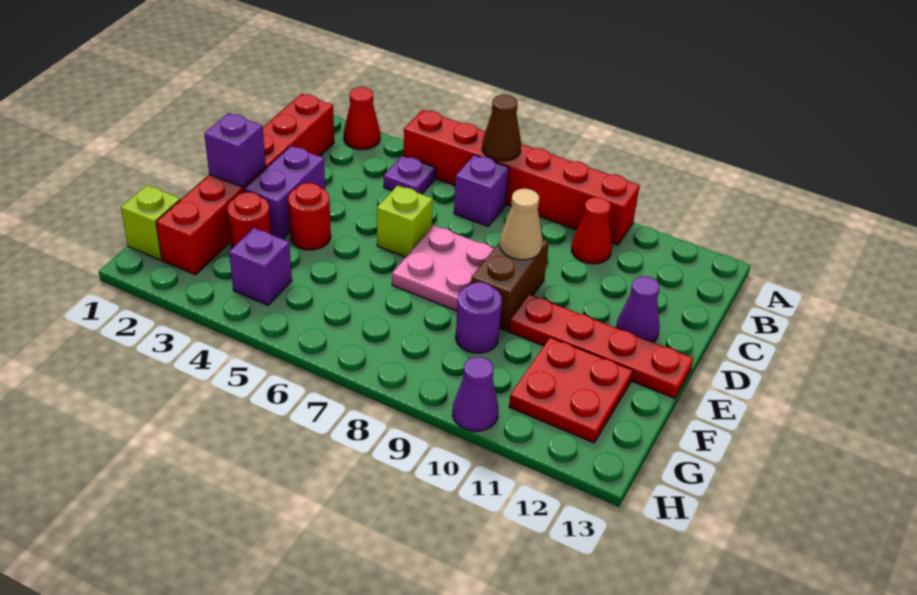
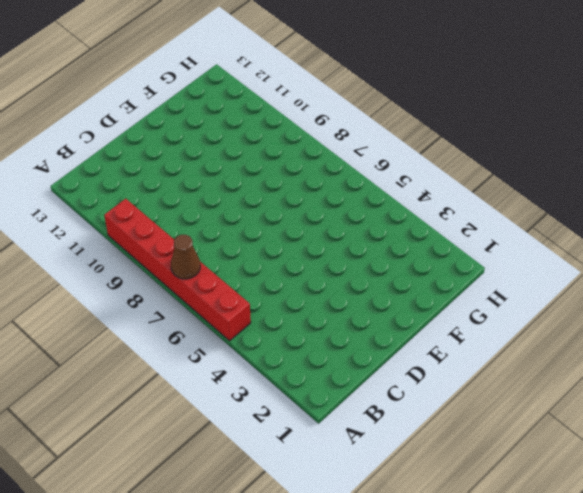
none -> red cone A3 level 1
none -> red brick B2:G2 level 1
none -> purple plate B5 level 1

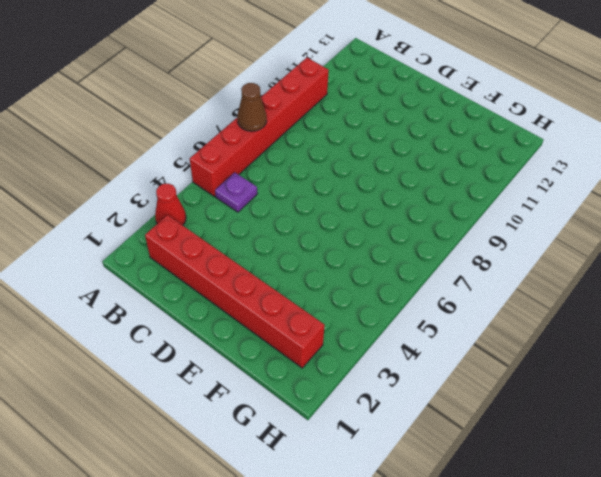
none -> purple brick B7 level 1
none -> red cone B10 level 1
none -> purple brick D3:E3 level 1

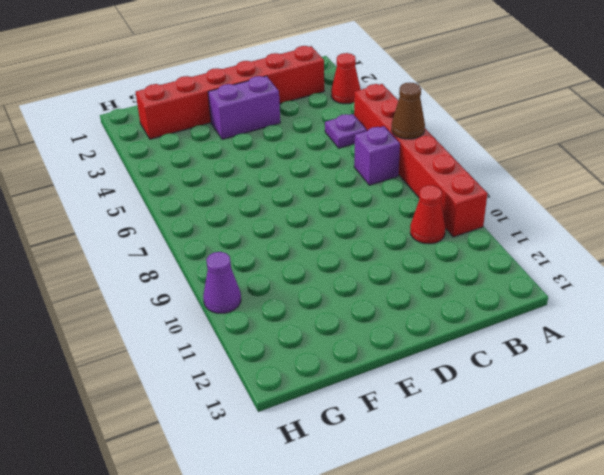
none -> lime brick D6 level 1
none -> pink plate D7:E8 level 1
none -> brown brick D9:E9 level 1

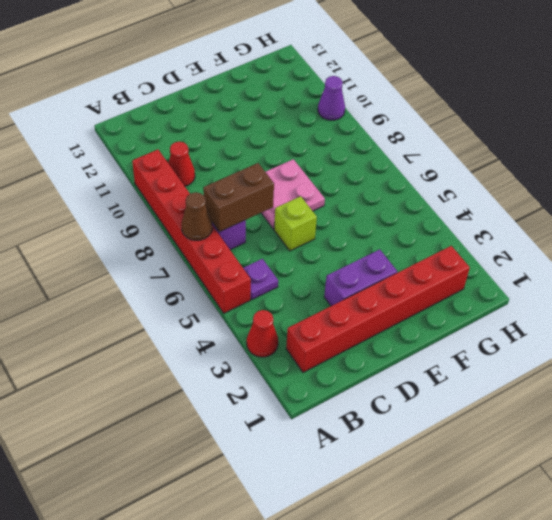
brown brick B7:C7 level 2 -> brown brick D9:E9 level 1
none -> purple cone D12 level 1
none -> red round brick E4 level 1
none -> red plate E10:E13 level 1

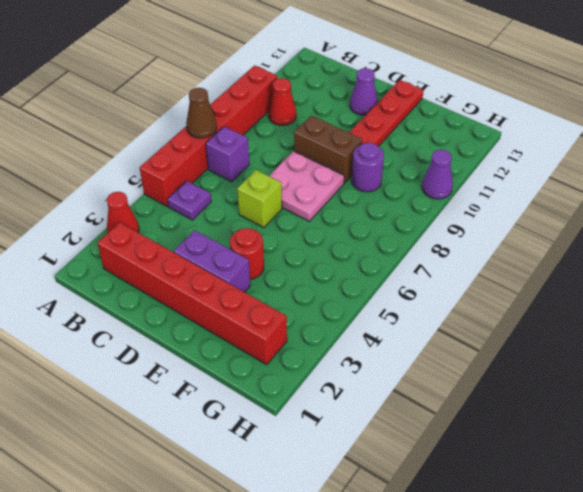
none -> red round brick F3 level 1
none -> red plate F11:G12 level 1
none -> lime brick G1 level 1

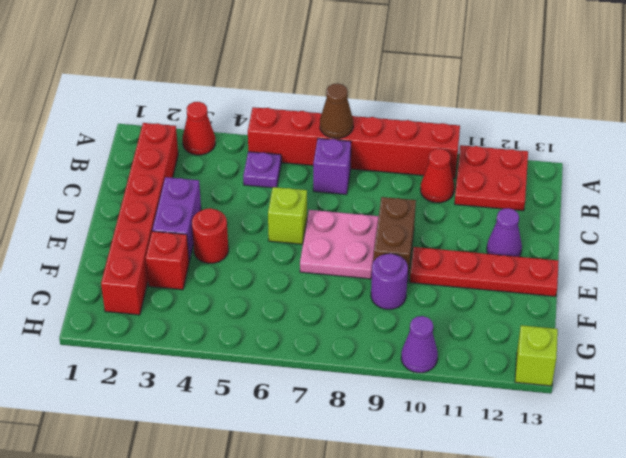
red plate A11:B12 level 1 -> red plate F11:G12 level 1
red brick F3 level 1 -> red round brick F3 level 1
lime brick H13 level 1 -> lime brick G1 level 1
none -> purple brick G4 level 1
none -> tan cone D9 level 2
none -> purple brick E2 level 2

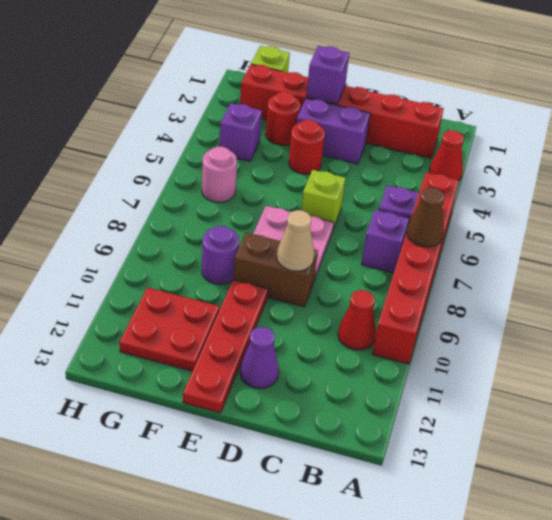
pink round brick G6 level 1 -> none
none -> purple cone H10 level 1

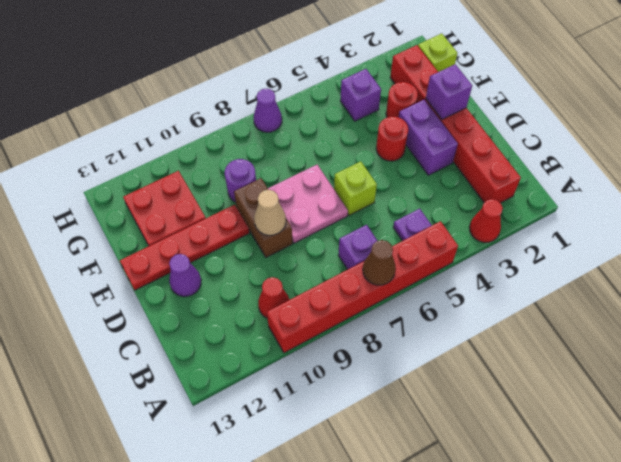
purple cone H7 level 1 -> purple cone H10 level 1

